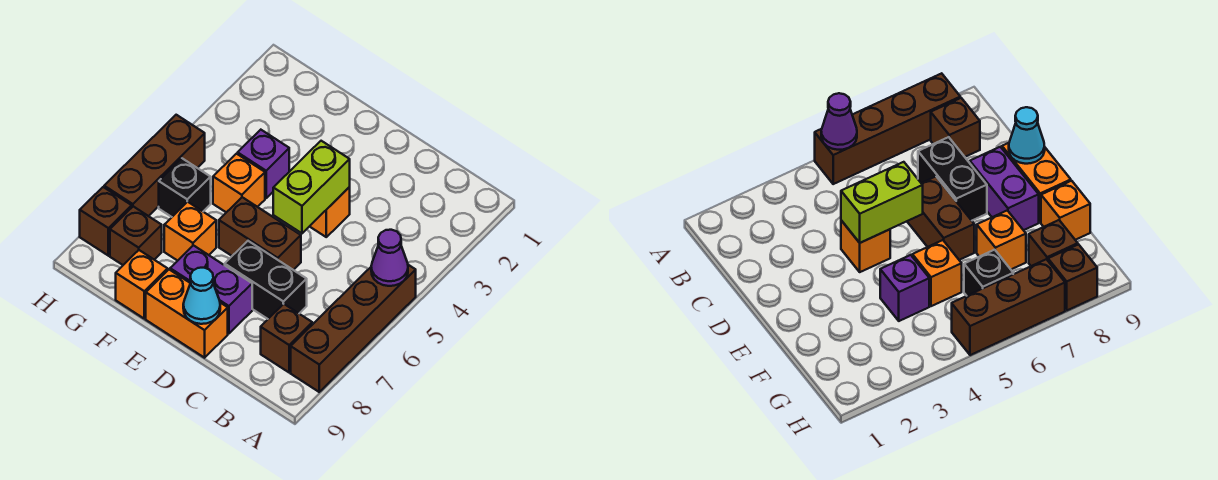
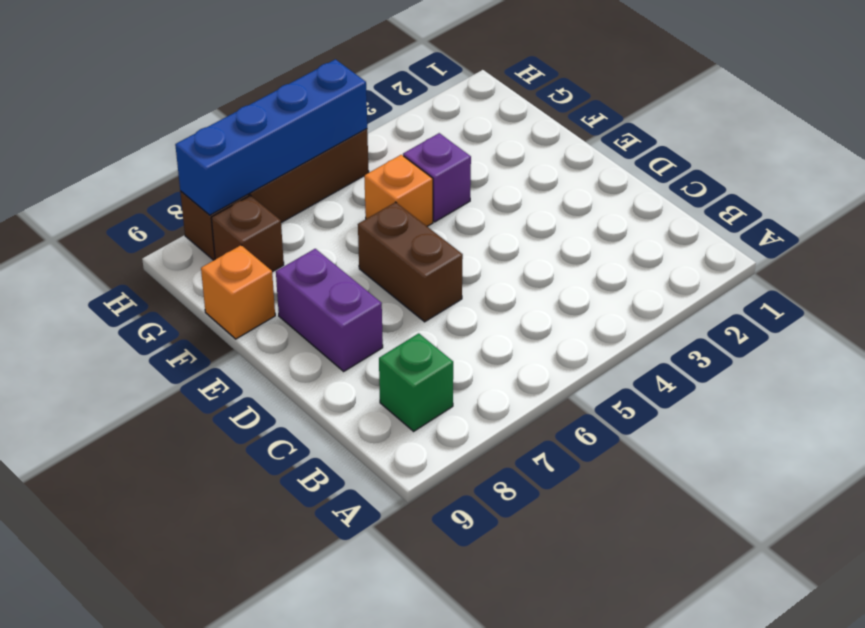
green brick B8 level 1 -> brown brick B8 level 1
blue brick H5:H8 level 2 -> none
none -> brown brick A5:A8 level 1
none -> black brick C7:D7 level 1
none -> orange brick D4 level 1

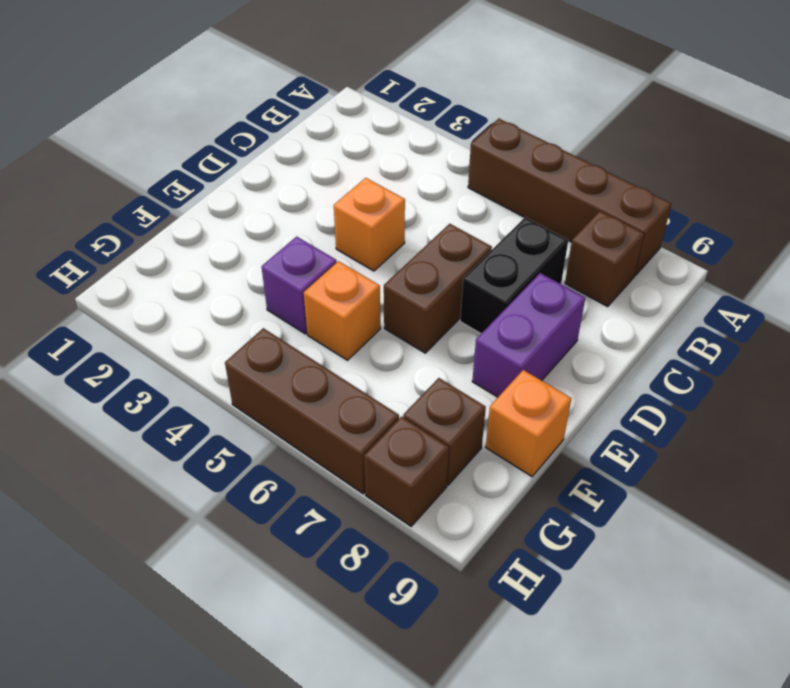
none -> orange brick D9:E9 level 1
none -> orange brick F7 level 1
none -> black brick G6 level 1

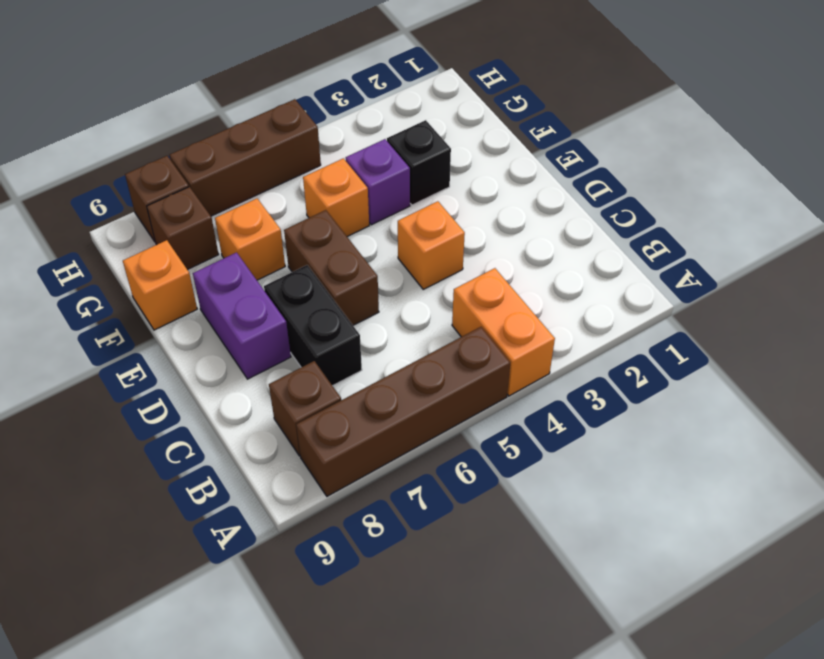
orange brick A4:B4 level 1 -> orange brick D9:E9 level 1
black brick F3 level 1 -> black brick G6 level 1
none -> purple cone A5 level 2
none -> lime brick D4:D5 level 2
none -> cyan cone D9 level 2

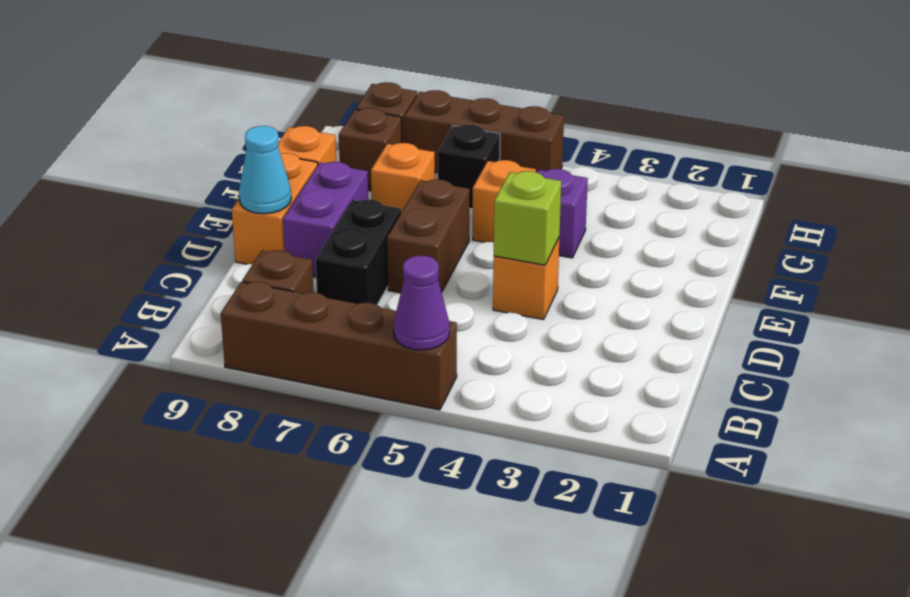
lime brick D4 level 2 -> lime brick D4:D5 level 2

